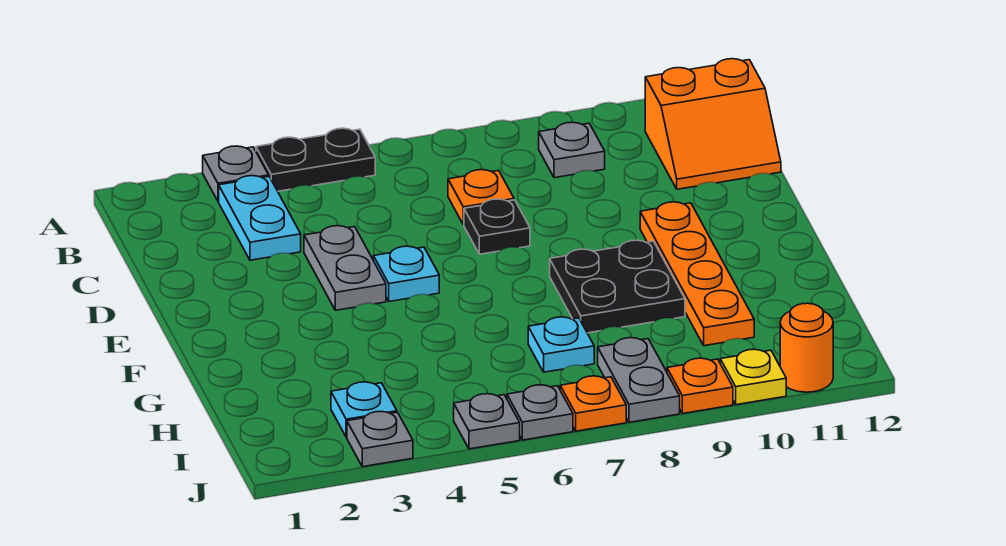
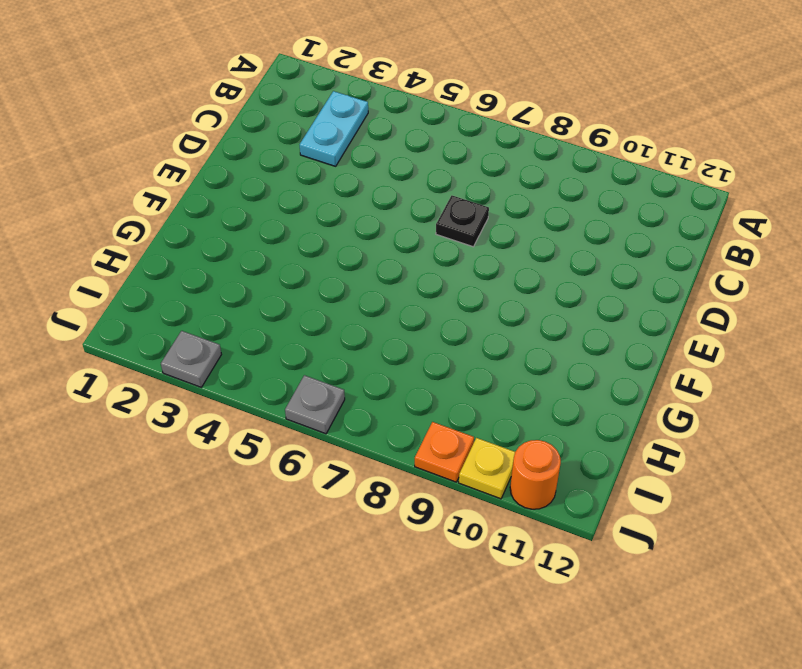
none -> grey plate A3 level 1
none -> black plate A4:A5 level 1
none -> grey plate B9 level 1

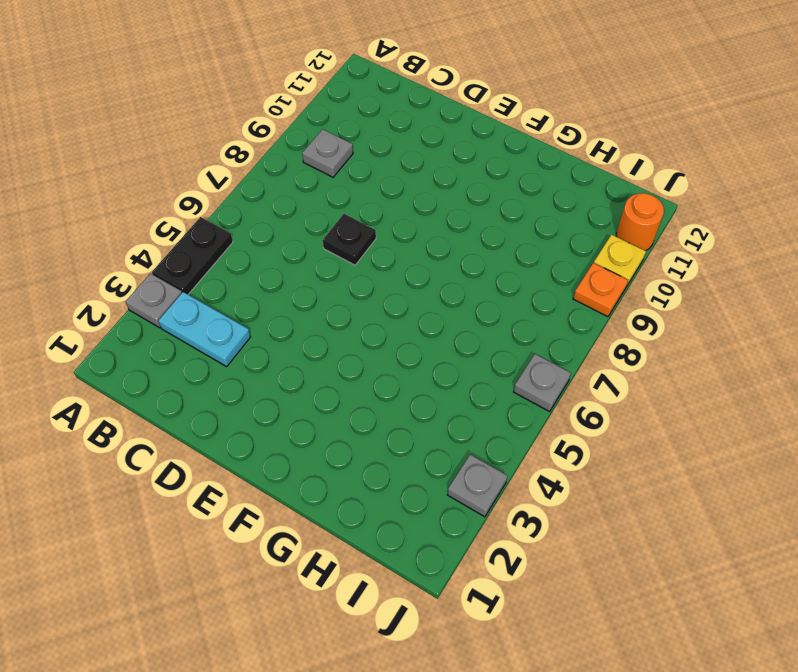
none -> orange slope B11:C12 level 1 top B
none -> orange plate C7 level 1
none -> grey plate D4:E4 level 1

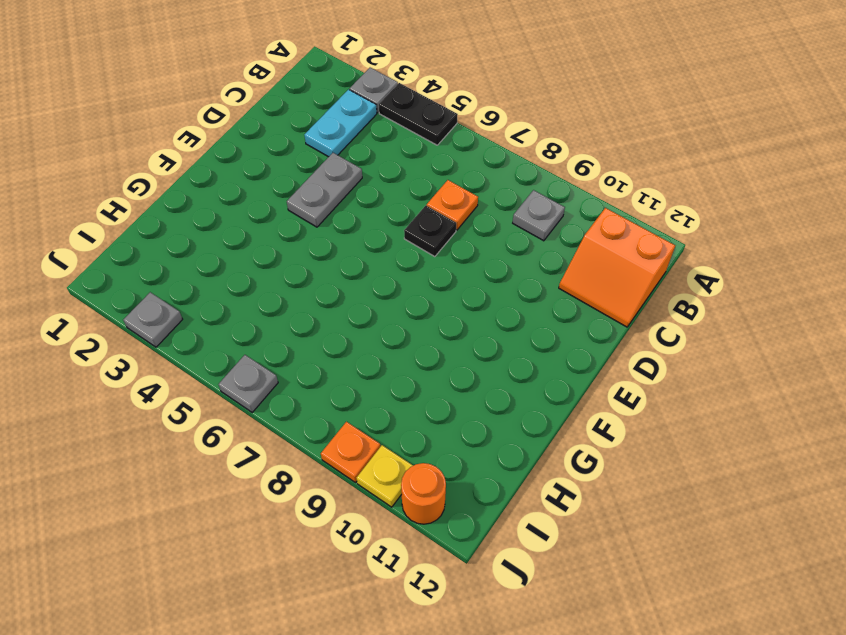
none -> cyan plate E5 level 1
none -> orange plate E10:H10 level 1
none -> black plate F8:G9 level 1

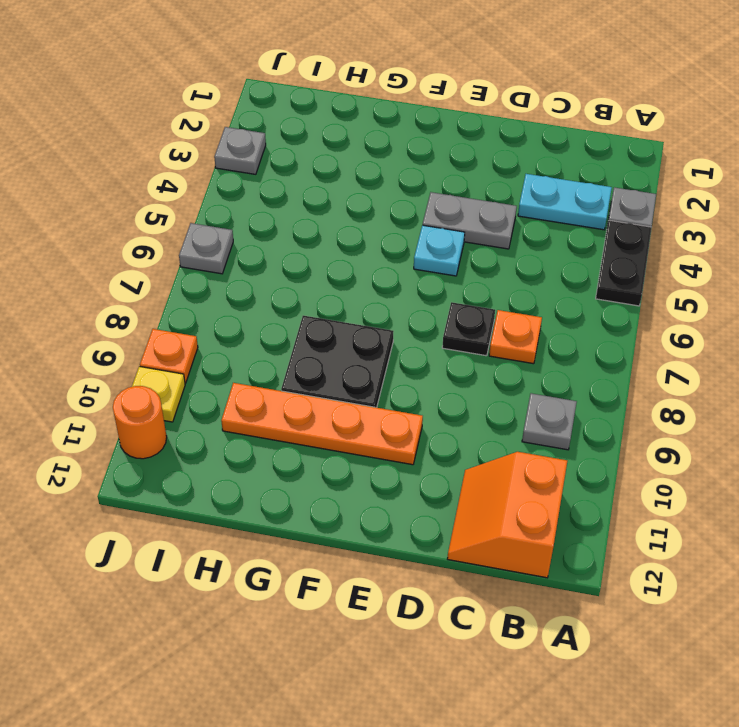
none -> cyan plate H7 level 1
none -> cyan plate I3 level 1
none -> grey plate I8:J8 level 1

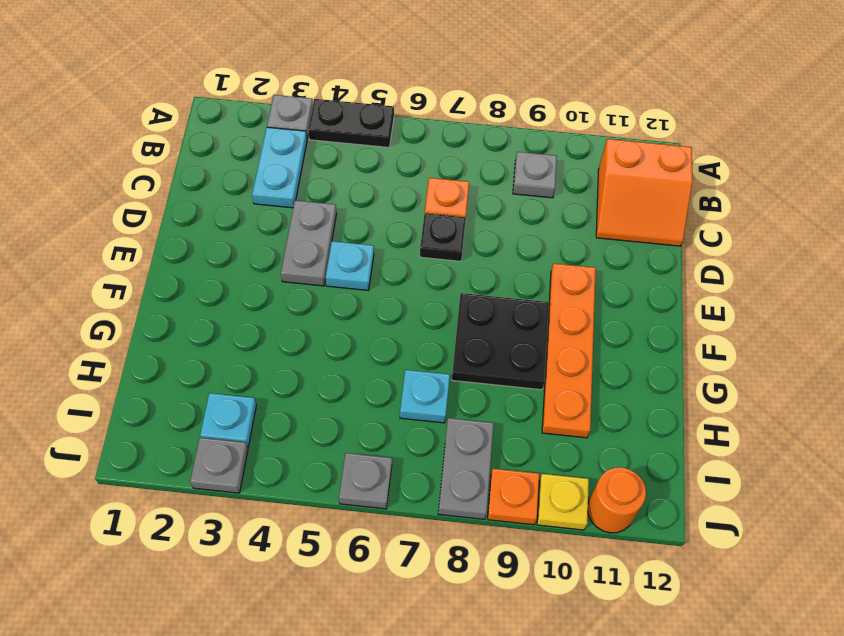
none -> grey plate J5 level 1
none -> orange plate J7 level 1

